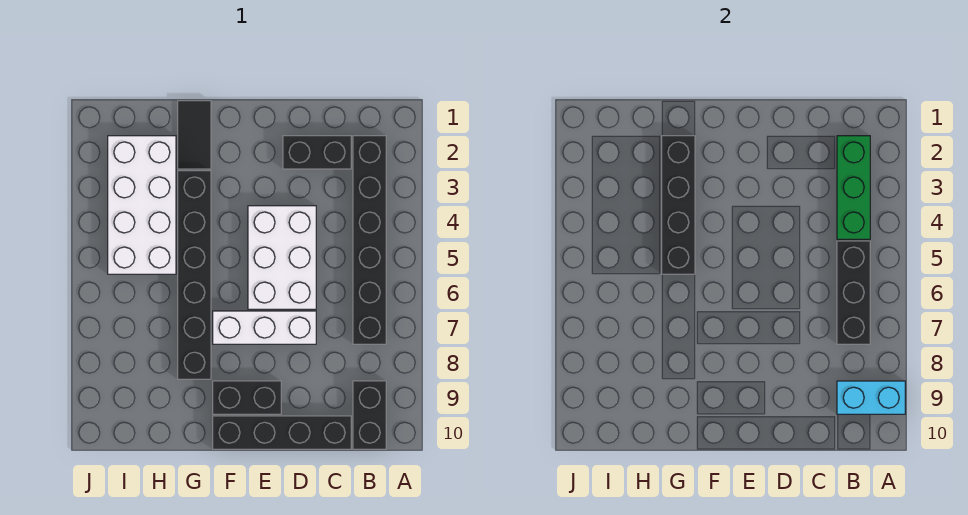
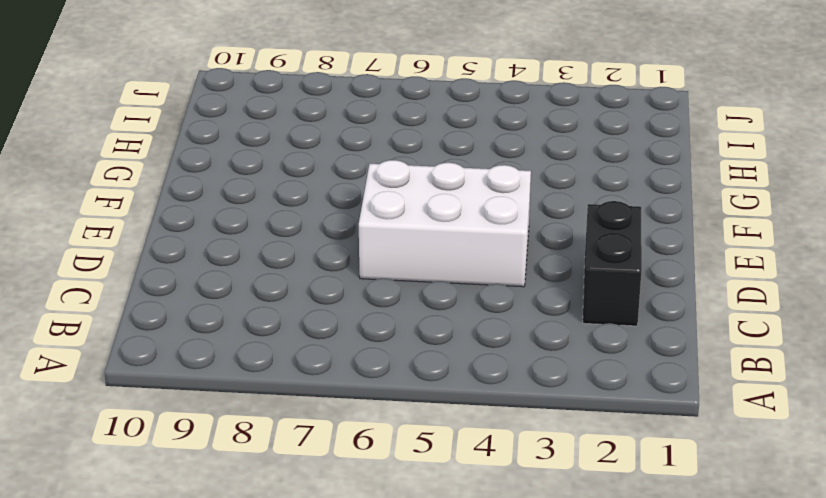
none -> black brick B2:B7 level 1
none -> black brick B9:B10 level 1
none -> black brick C10:F10 level 1

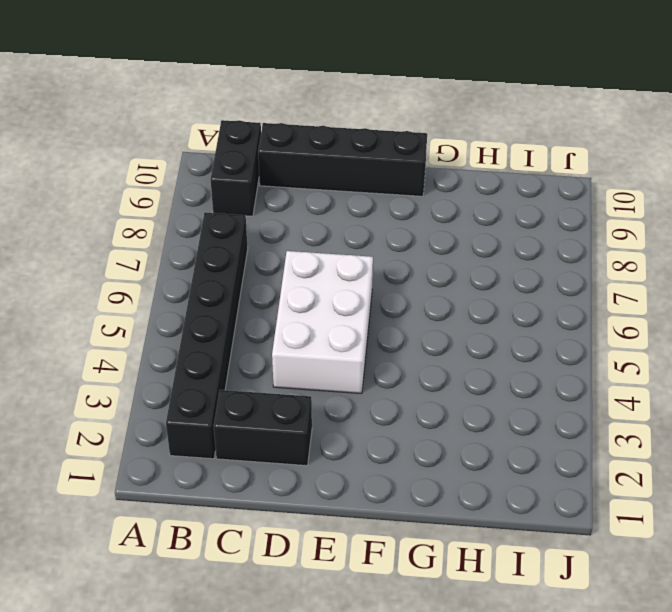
none -> white brick D7:F7 level 1
none -> black brick E9:F9 level 1
none -> black tile G1:G2 level 1

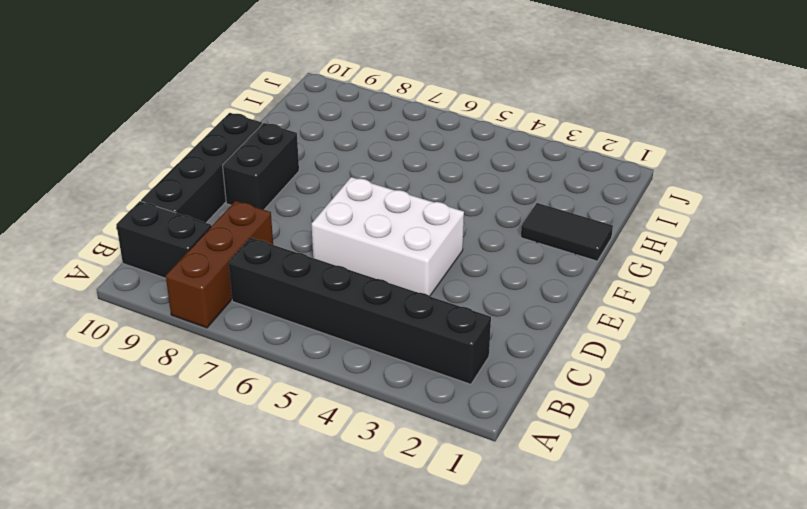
brown brick A8:C8 level 1 -> none
none -> black brick C2:D2 level 1
none -> white brick D7:F7 level 1
none -> black brick G3:G8 level 1

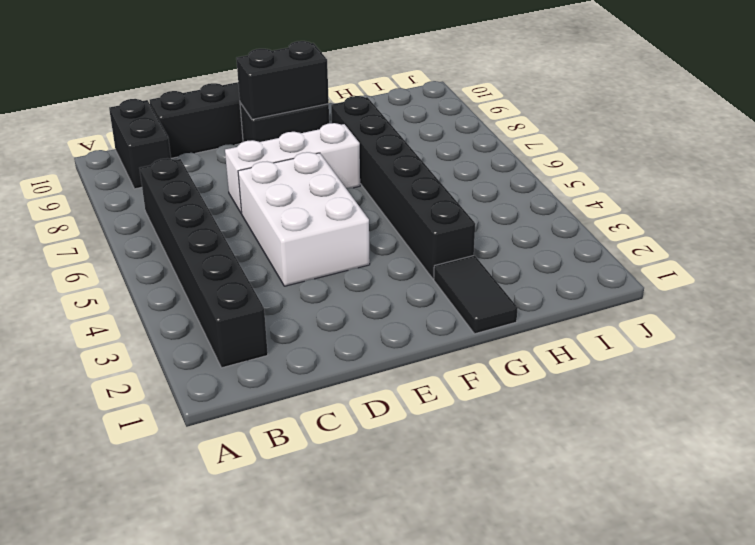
black brick E9:F9 level 2 -> black brick C2:D2 level 1
none -> white brick H2:I5 level 1
none -> cyan brick A9:B9 level 2
none -> green brick B2:B4 level 2

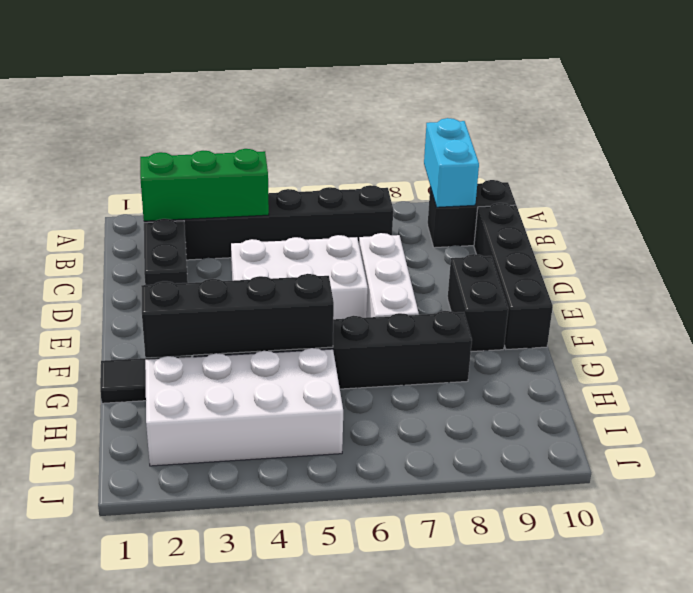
none -> black brick B5:B7 level 2

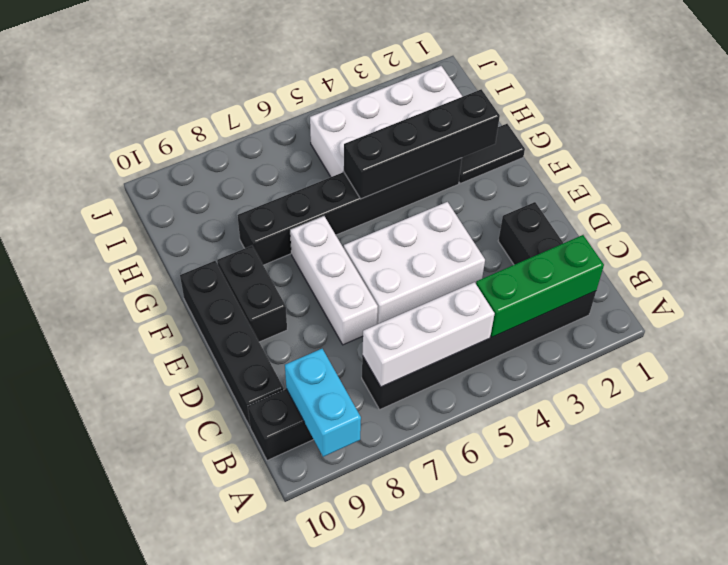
white brick B5:B7 level 2 -> black brick B5:B7 level 2

